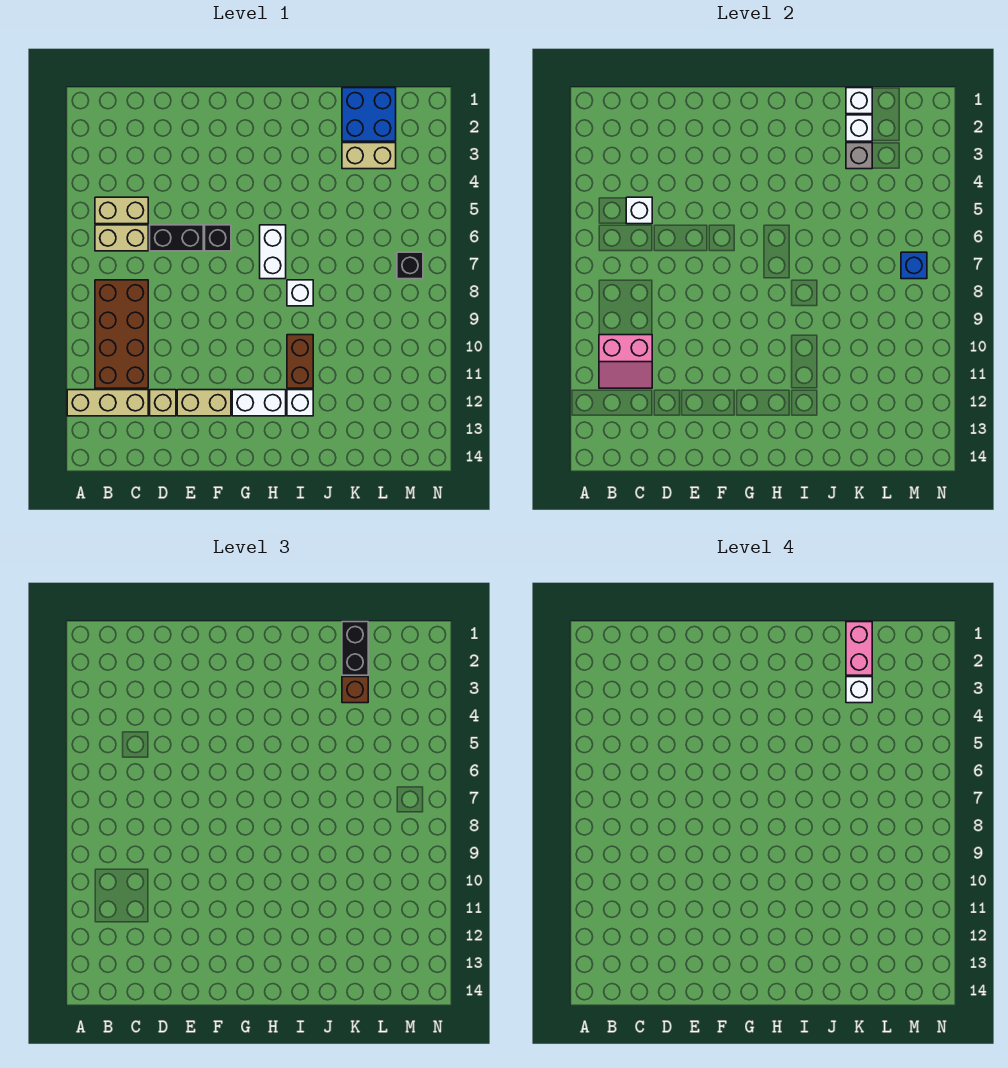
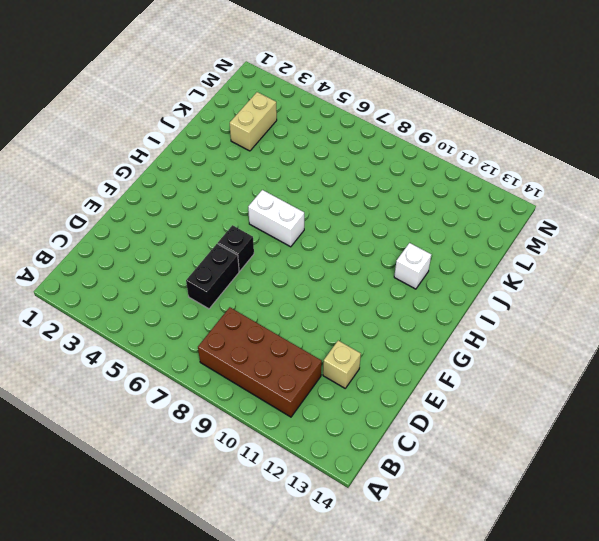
none -> tan brick A12:C12 level 1
none -> tan brick B5:C5 level 1
none -> tan brick B6:C6 level 1

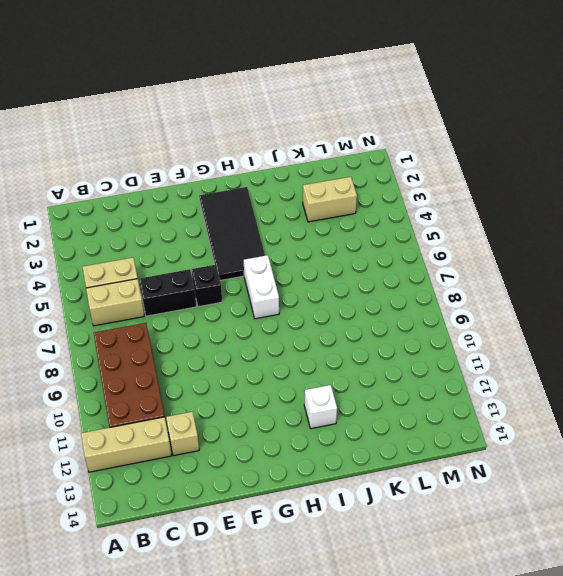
black tile G2:H5 level 1 -> none
none -> tan brick E12:F12 level 1
none -> white brick G12:H12 level 1
none -> white brick I8 level 1

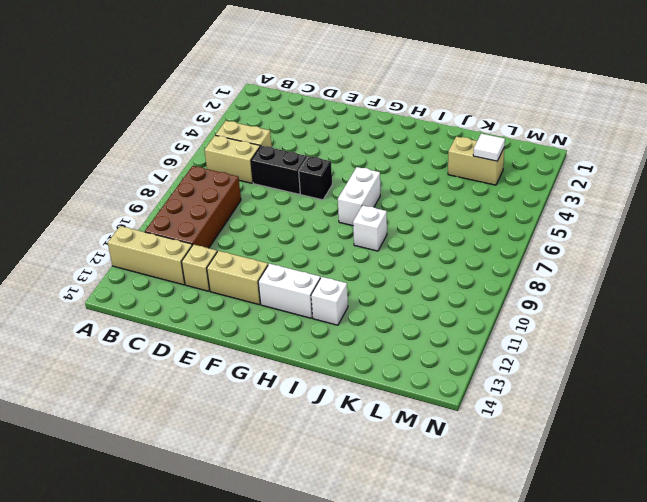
white tile L3 level 2 -> none
none -> brown brick I10:I11 level 1
none -> blue brick K1:L2 level 1
none -> black brick M7 level 1

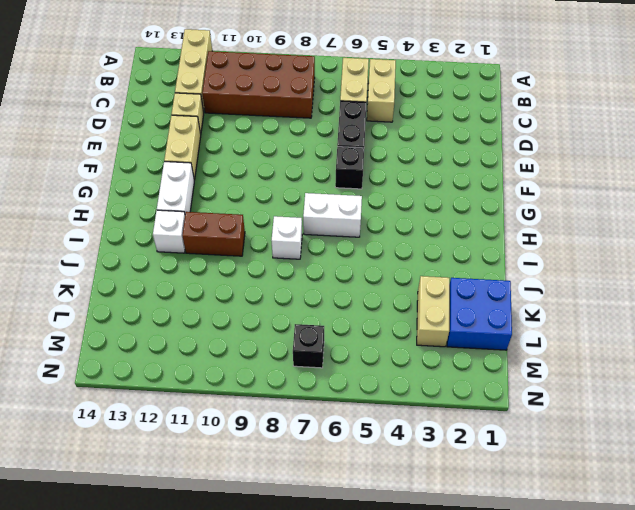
none -> pink slope B10:C11 level 2 top 10
none -> white brick C5 level 2
none -> white brick K1 level 2

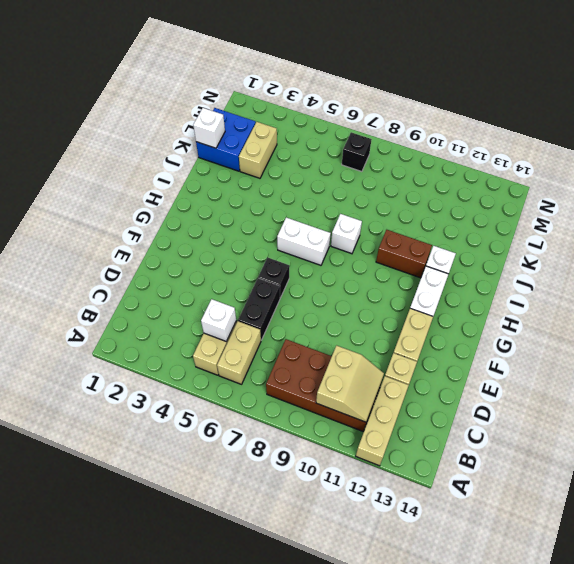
tan slope B10:C11 level 2 top 10 -> pink slope B10:C11 level 2 top 10
none -> white brick K2 level 2
none -> grey brick K3 level 2
none -> blue brick M7 level 2

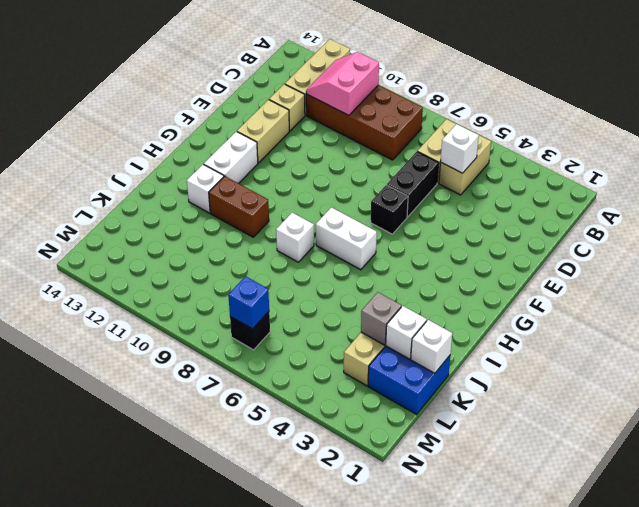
none -> black brick K1:K2 level 3
none -> brown brick K3 level 3
none -> pink brick K1:K2 level 4

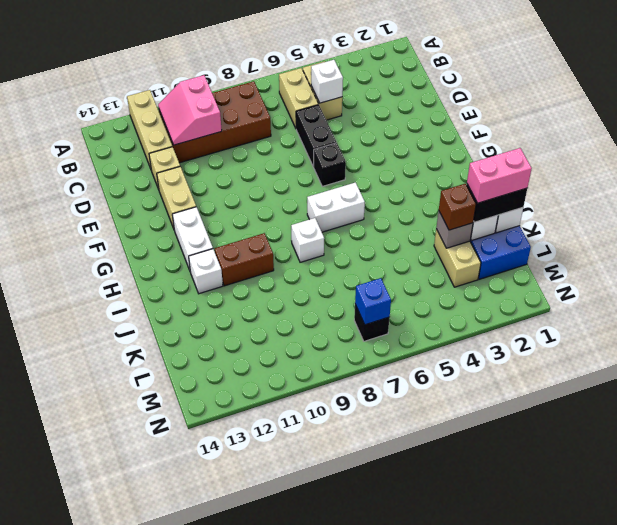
none -> white brick K3 level 4

